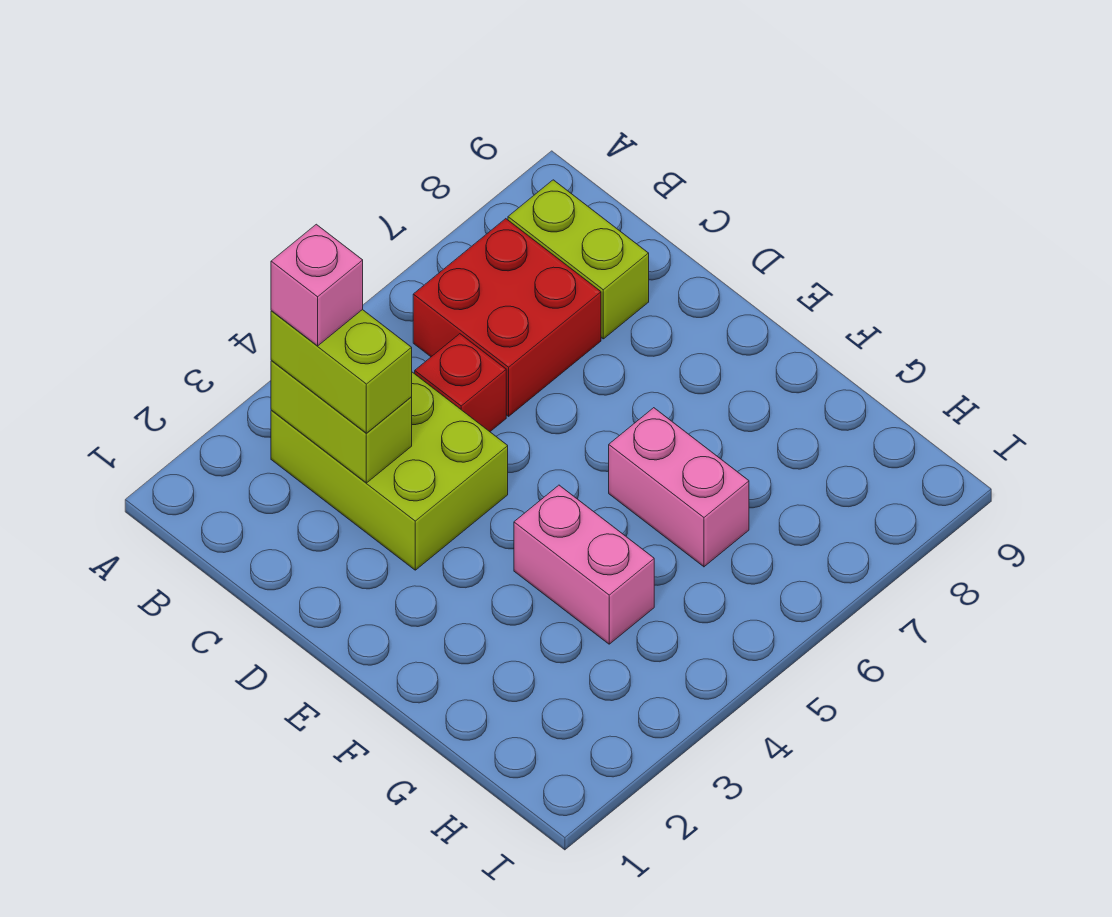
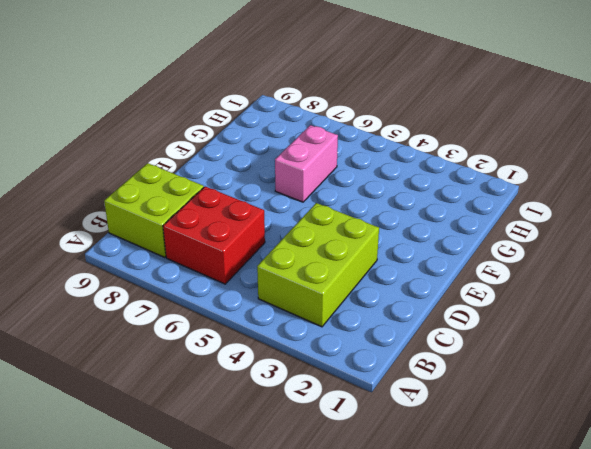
lime brick B8:C9 level 1 -> lime brick B8:C8 level 1
none -> red brick C5 level 1
none -> pink brick F4:G4 level 1

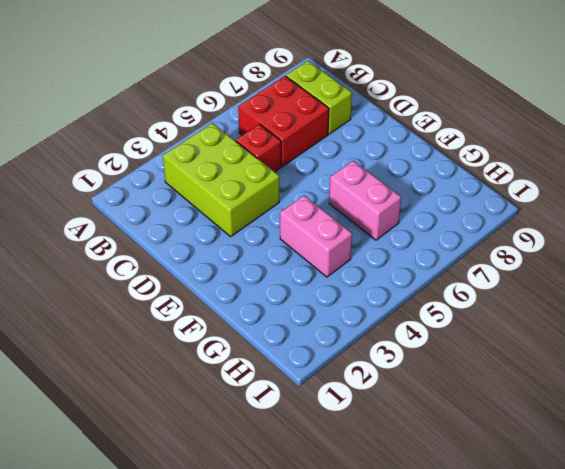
none -> lime brick B3:C3 level 2
none -> lime brick B3:C3 level 3

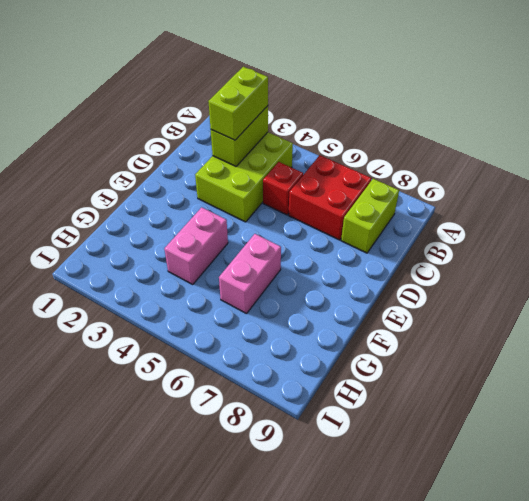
none -> pink brick B3 level 4

